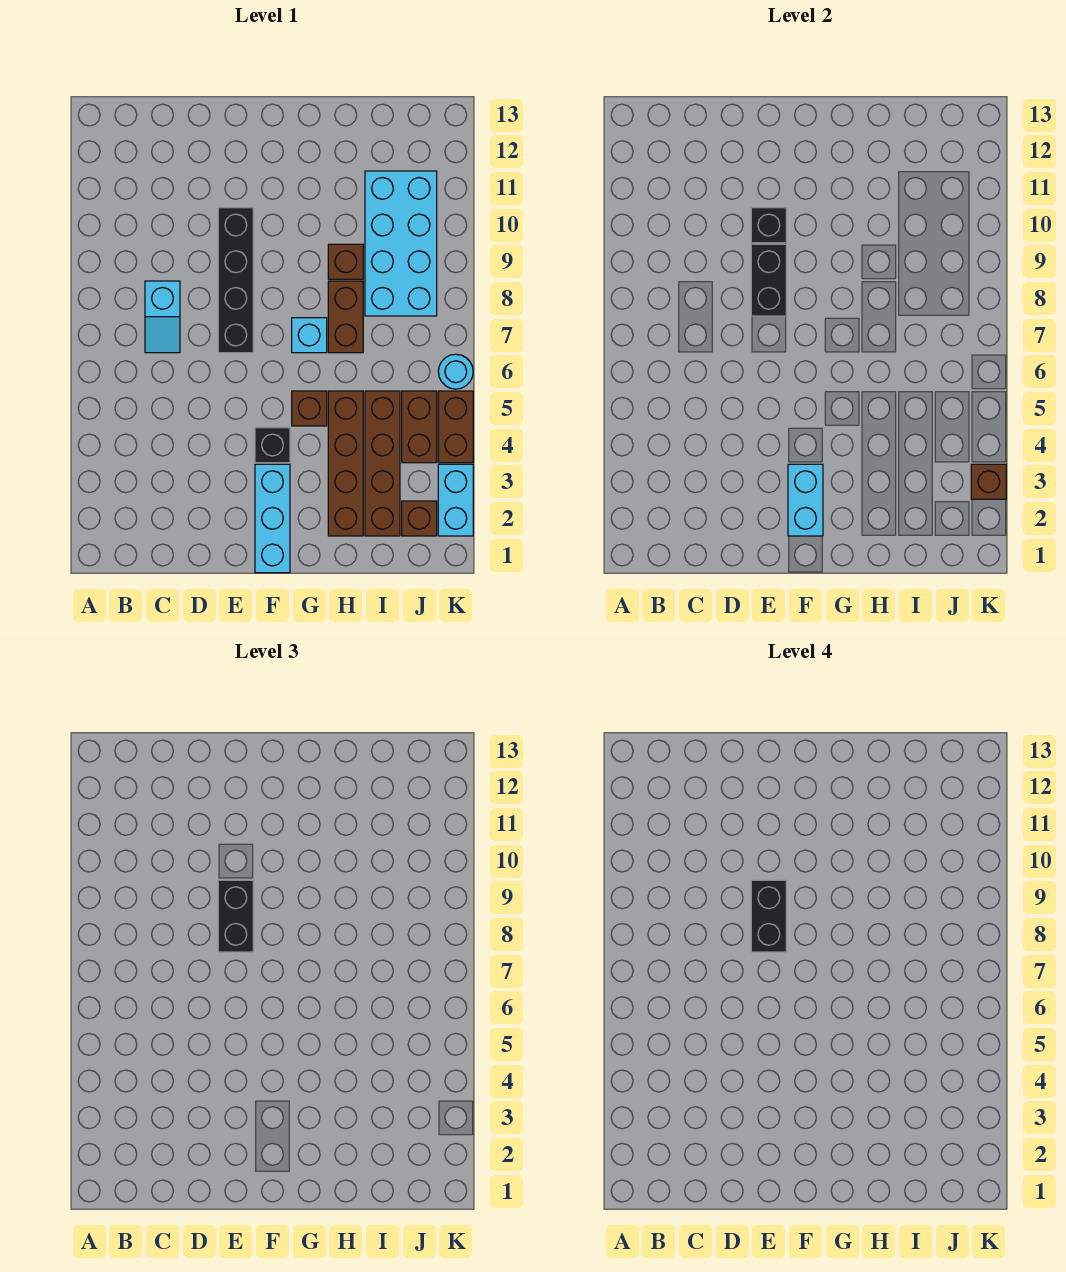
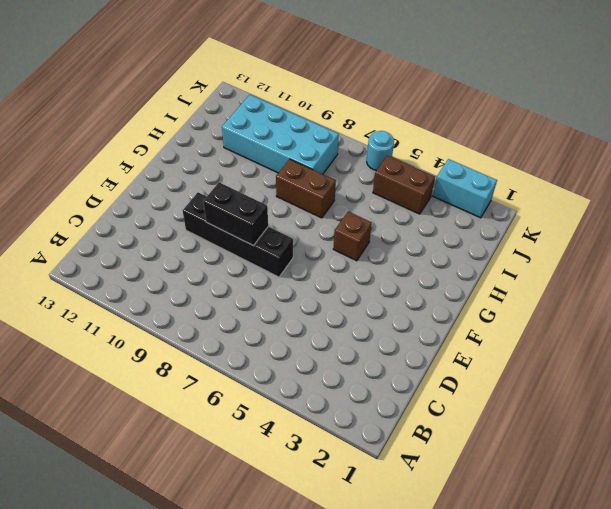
none -> cyan slope C7:C8 level 1 top 8
none -> cyan brick F1:F3 level 1
none -> black brick F4 level 1

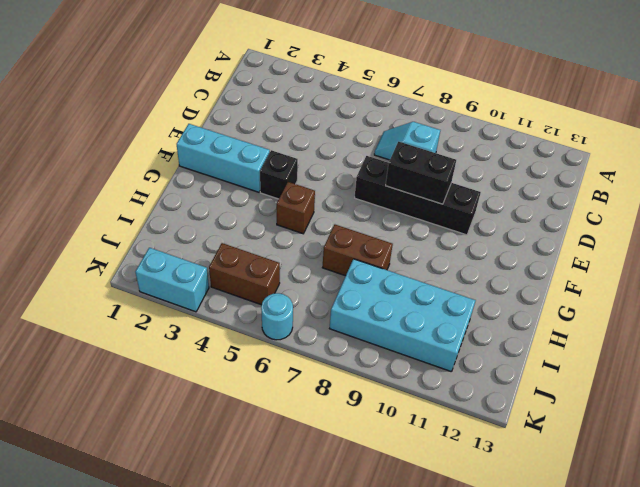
none -> cyan brick G7 level 1
none -> brown brick H2:H5 level 1
none -> brown brick H9 level 1

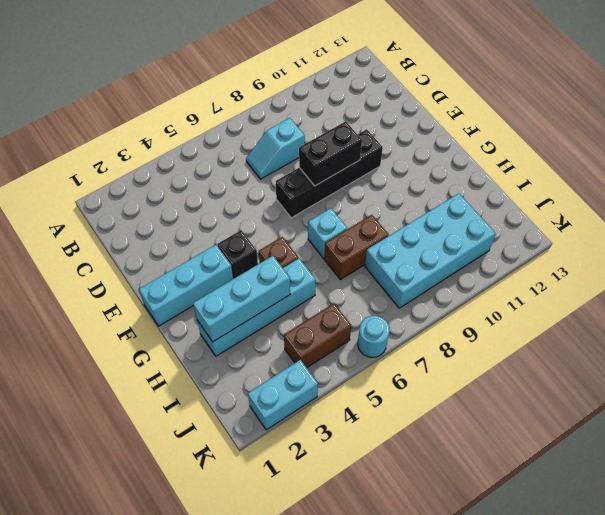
cyan brick H2:H5 level 1 -> brown brick H2:H5 level 1
cyan brick H2:H4 level 2 -> none
none -> brown brick H9 level 1
none -> brown brick I2:I5 level 1
none -> brown brick J2 level 1

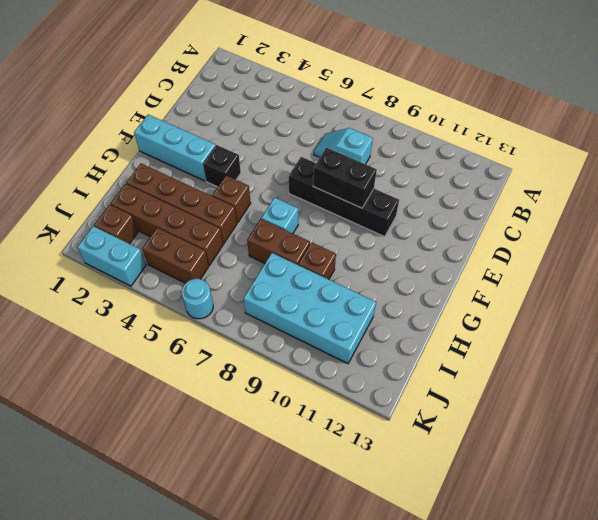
none -> brown brick K4:K5 level 1
none -> black brick E10 level 2
none -> cyan brick F2:F3 level 2

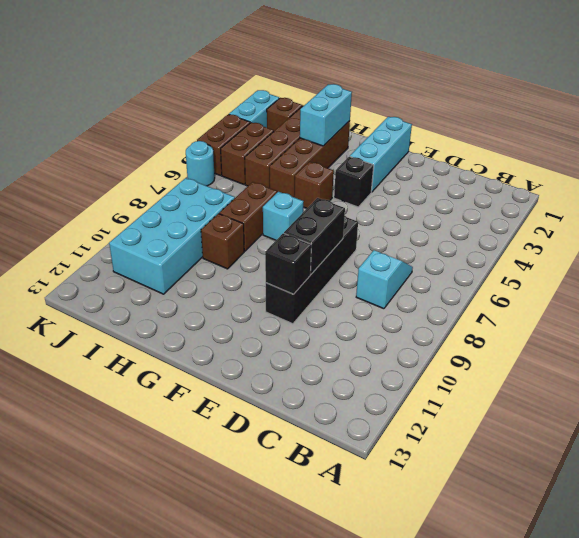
cyan brick H2:H3 level 2 -> cyan brick F2:F3 level 2
none -> brown brick K3 level 2
none -> black brick E8:E9 level 3
none -> black brick E8:E9 level 4

